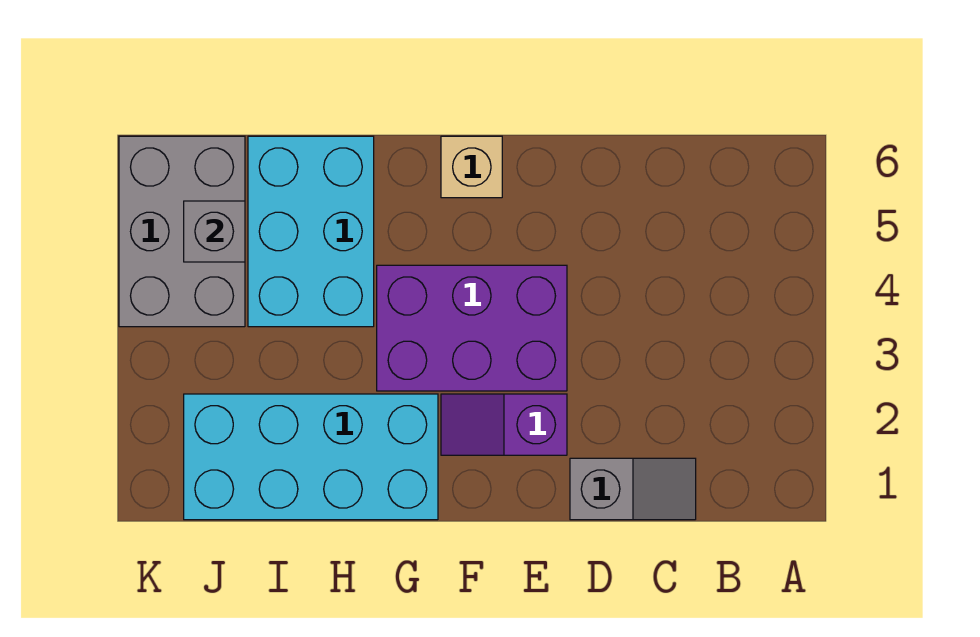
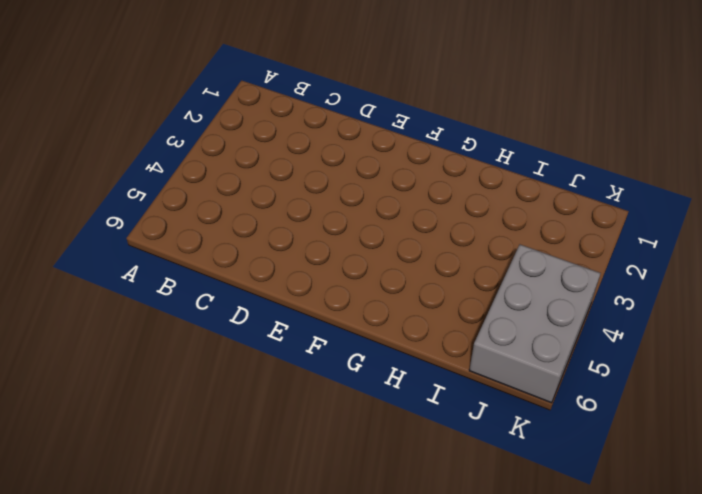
none -> grey slope C1:D1 level 1 top D
none -> purple slope E2:F2 level 1 top E

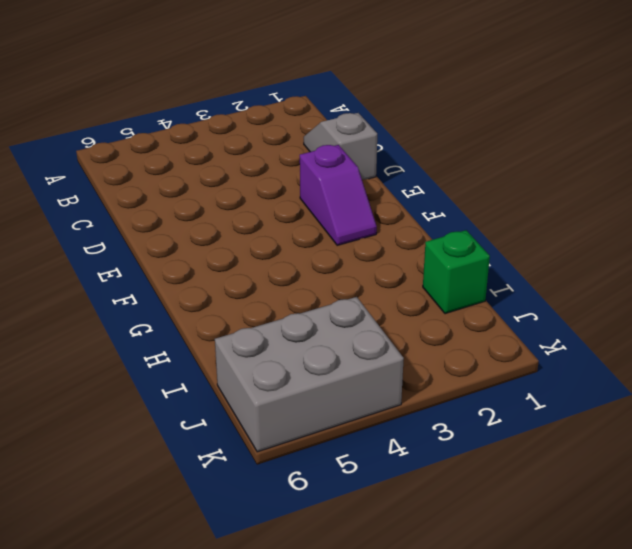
green brick I1 level 1 -> cyan brick G1:J2 level 1
none -> purple brick E3:G4 level 1
none -> tan brick F6 level 1

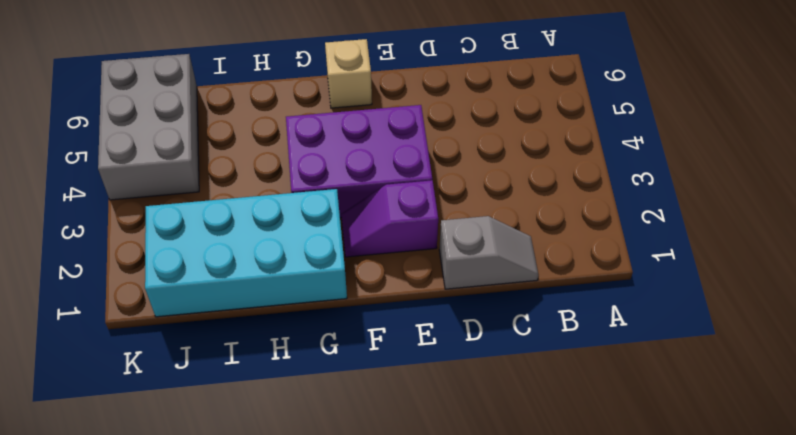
none -> cyan brick H4:I6 level 1
none -> grey brick J5 level 2

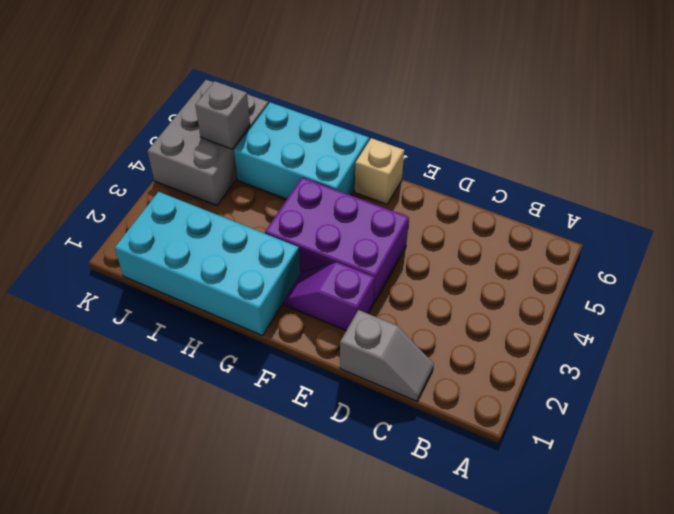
cyan brick G5:I6 level 1 -> cyan brick H4:I6 level 1

